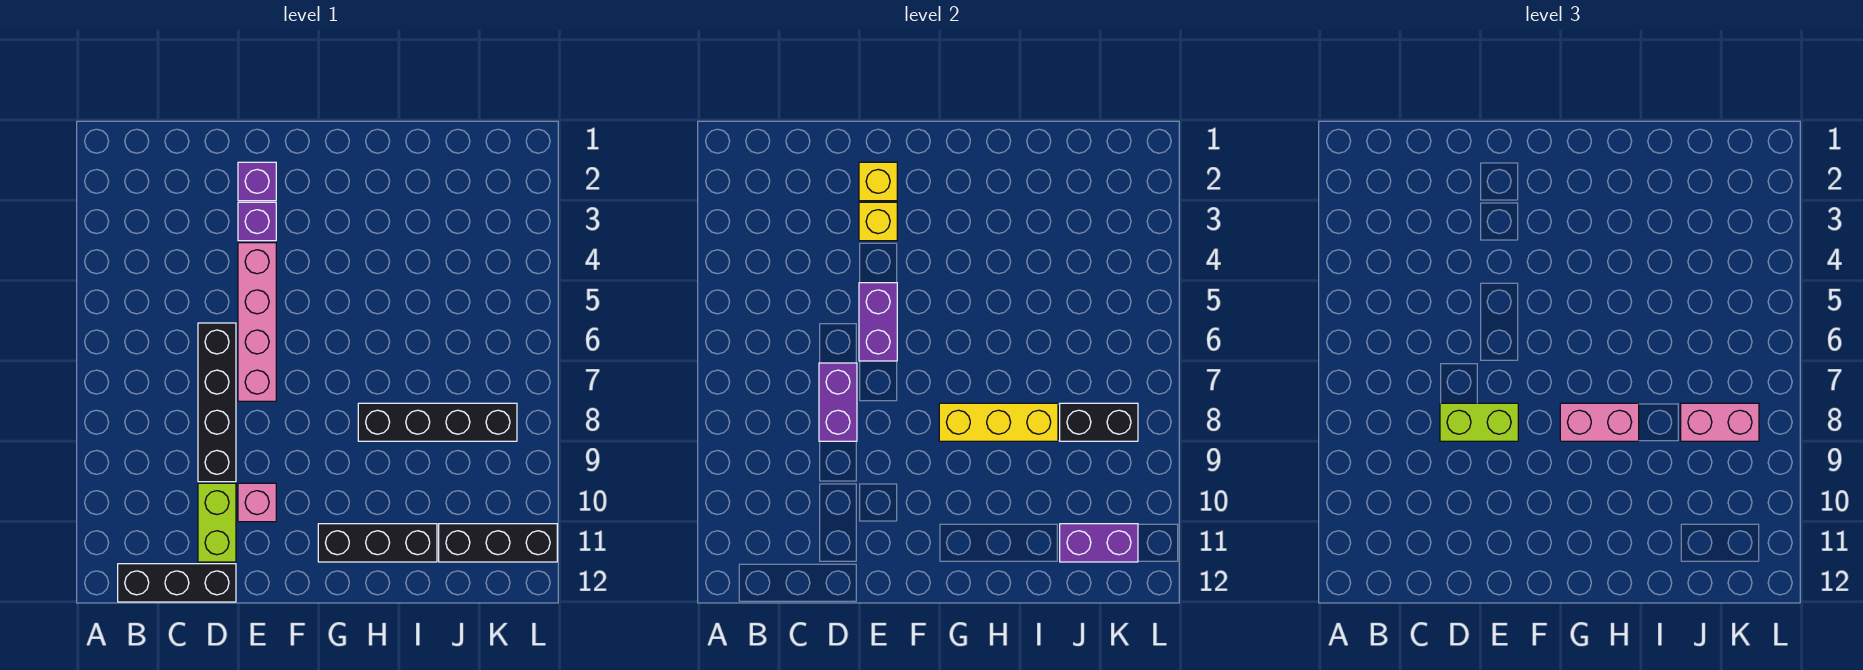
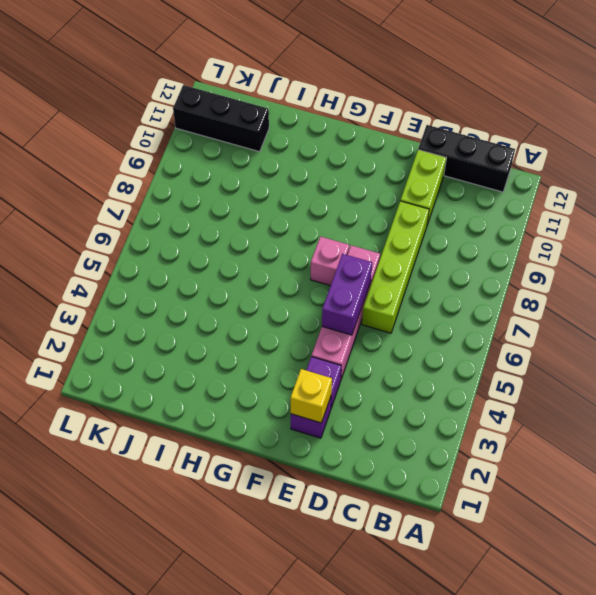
lime brick D6:D9 level 1 -> black brick D6:D9 level 1
pink brick F7 level 1 -> pink brick E10 level 1
none -> black brick G11:I11 level 1
none -> black brick H8:K8 level 1
none -> purple brick D7:D8 level 2

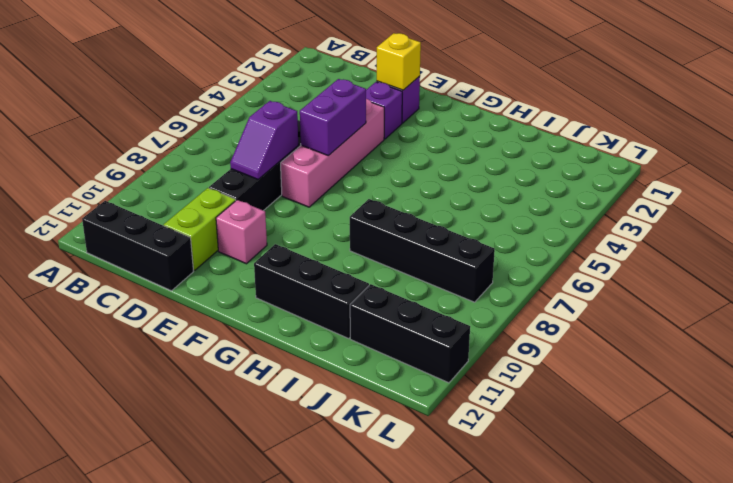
purple slope D7:D8 level 2 top 7 -> purple brick D7:D8 level 2
none -> yellow brick E3 level 2
none -> yellow brick G8:I8 level 2
none -> black brick J8:K8 level 2

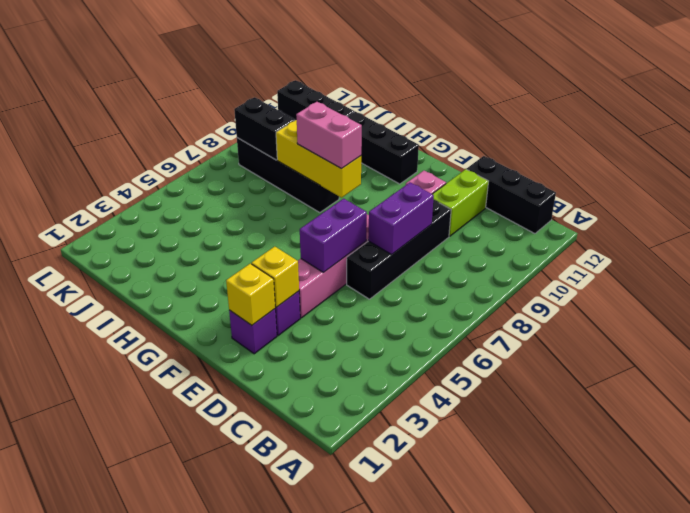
none -> purple brick J11:K11 level 2
none -> lime brick D8:E8 level 3
none -> pink brick J8:K8 level 3

